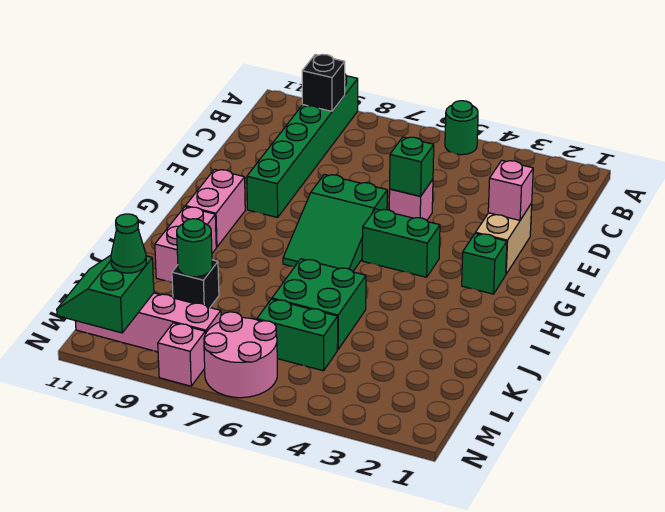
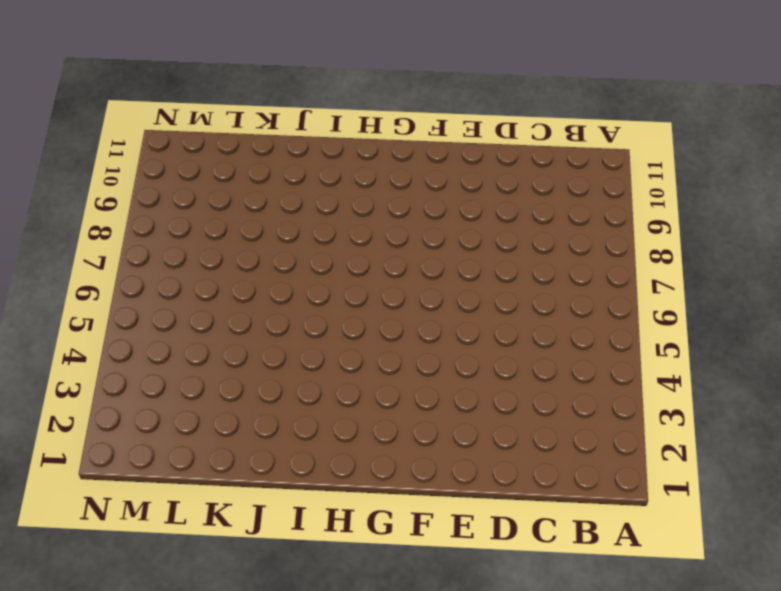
none -> green round brick A5 level 1
none -> green brick A9:F9 level 1
none -> tan brick E2:F2 level 1

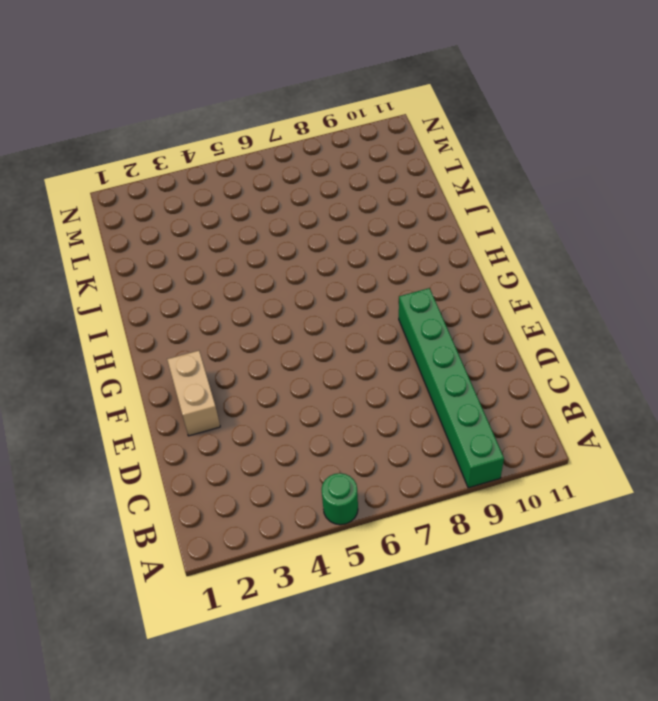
none -> pink brick E5 level 1
none -> green slope F6:H7 level 1 top F
none -> green brick G2 level 1

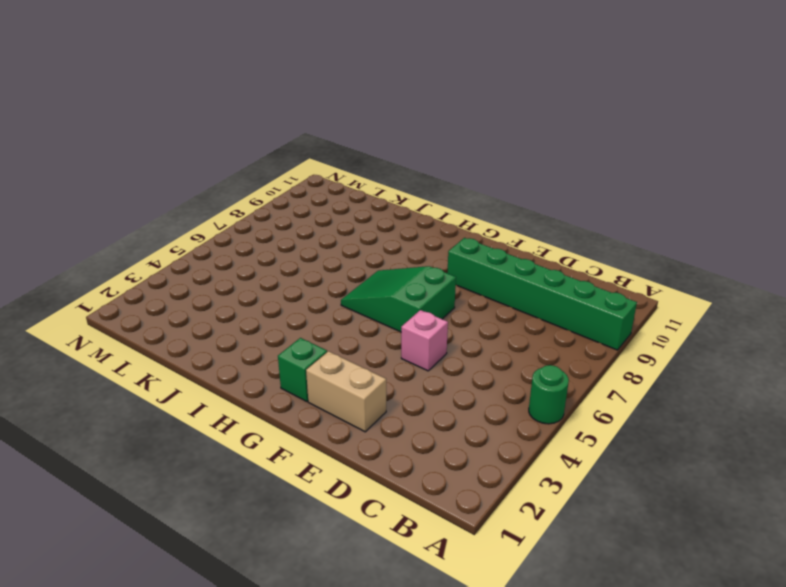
none -> green brick G4:G5 level 1
none -> pink brick G10:H10 level 1
none -> pink brick I10:J10 level 1

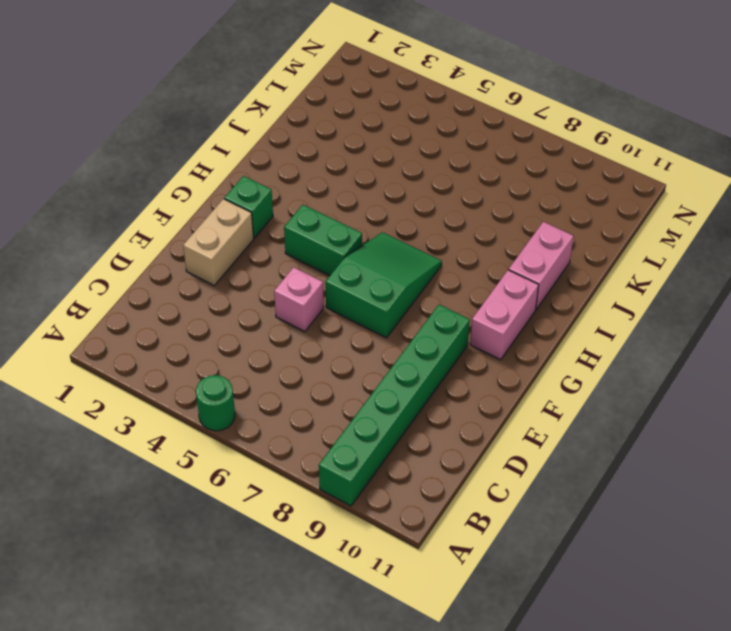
none -> green brick J5:K6 level 1
none -> black brick K9 level 1
none -> green brick L5:L6 level 1

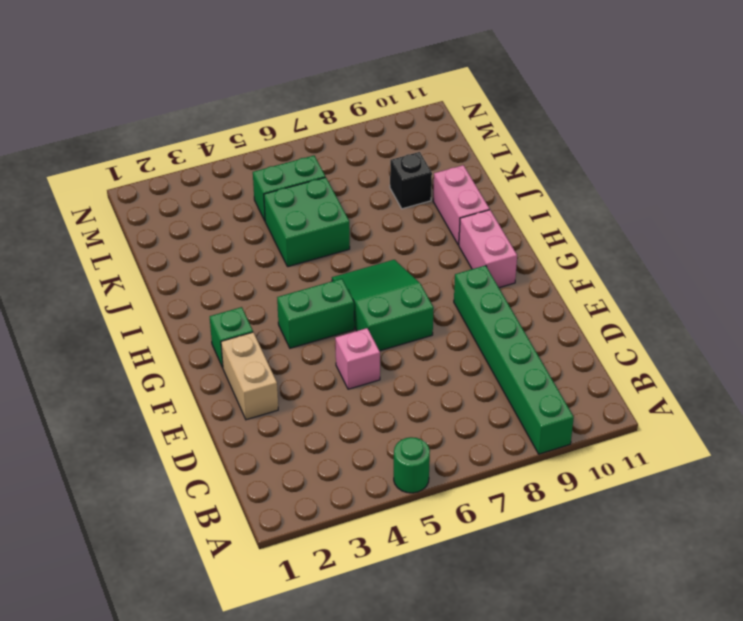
none -> pink round brick M6:N7 level 1
none -> pink brick M8:M11 level 1
none -> pink brick N8 level 1

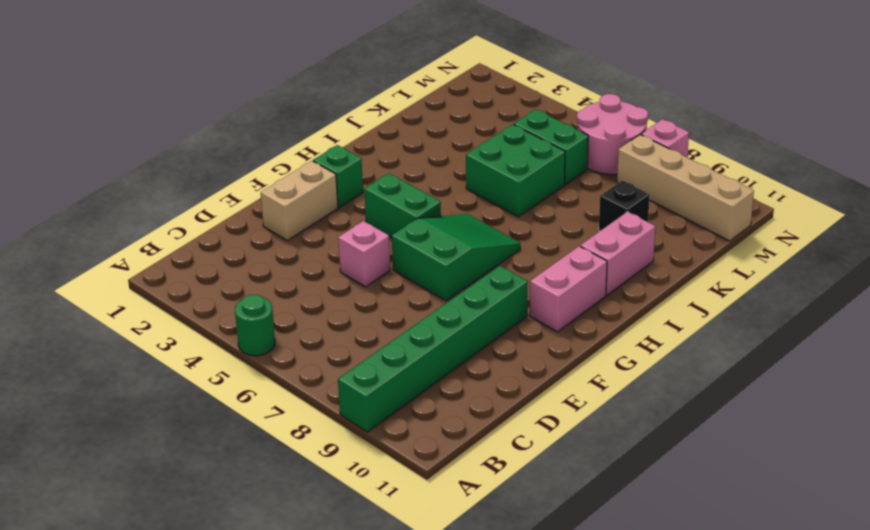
tan brick M8:M11 level 1 -> pink brick M8:M11 level 1
none -> black brick B9 level 2
none -> pink brick E2 level 2
none -> green brick E5 level 2

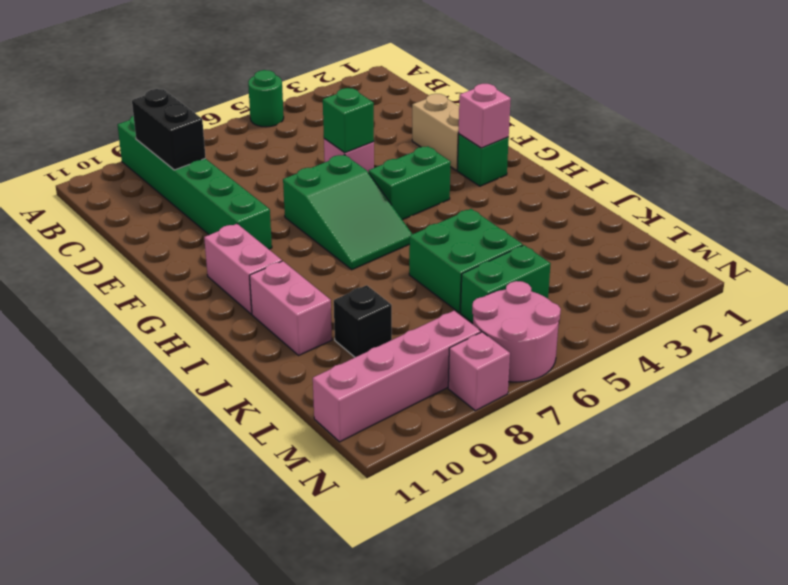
black brick B9:C9 level 2 -> black brick B9 level 2
pink brick G2 level 2 -> pink brick E2 level 2
none -> green round brick K9 level 2
none -> green slope M10:N11 level 2 top 10
none -> green cone M10 level 3

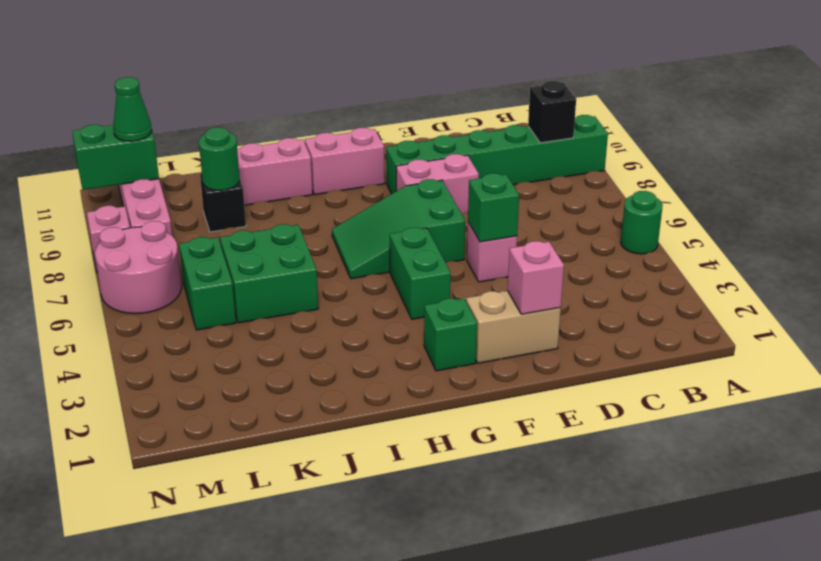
pink brick E8:F8 level 1 -> none

